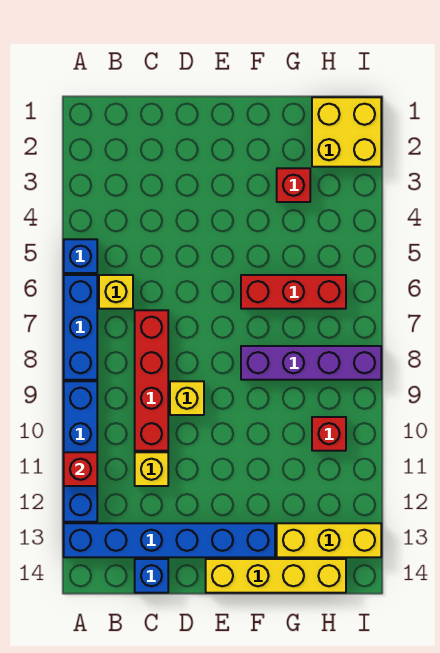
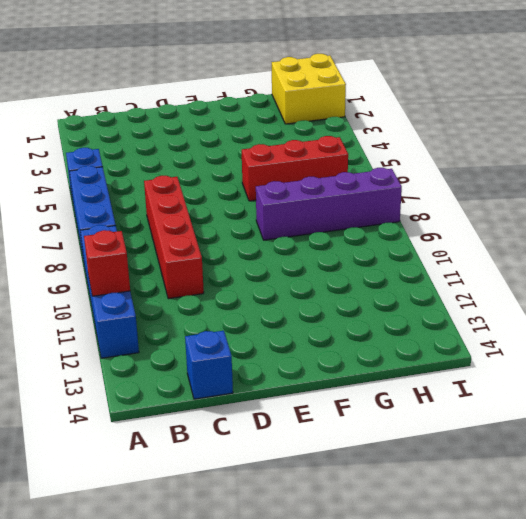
none -> blue brick A13:F13 level 1
none -> yellow brick B6 level 1
none -> yellow brick C11 level 1

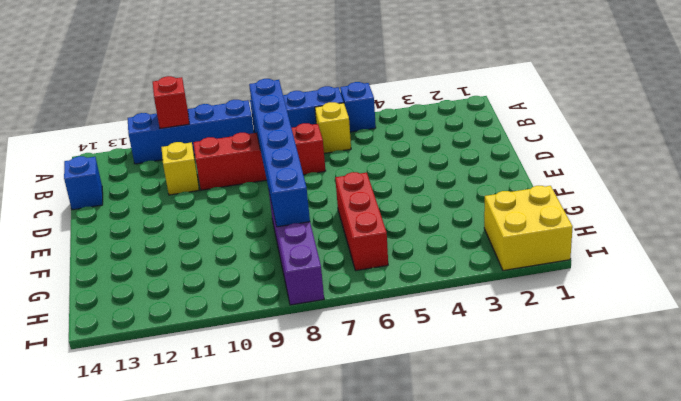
blue brick B8:G8 level 2 -> blue brick A13:F13 level 1
none -> yellow brick D9 level 1
none -> yellow brick E14:H14 level 1
none -> red brick G3 level 1

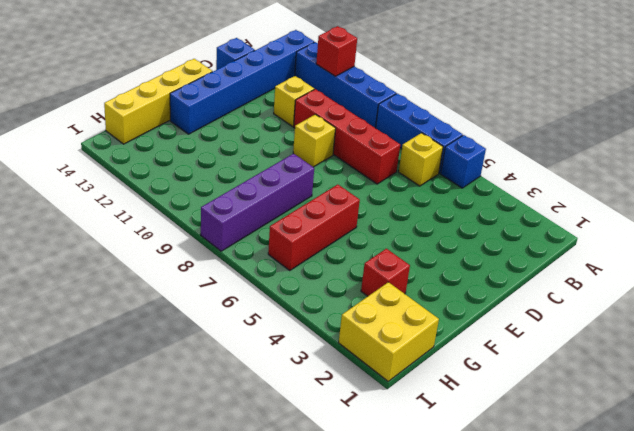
none -> yellow brick G13:I13 level 1
none -> red brick H10 level 1

